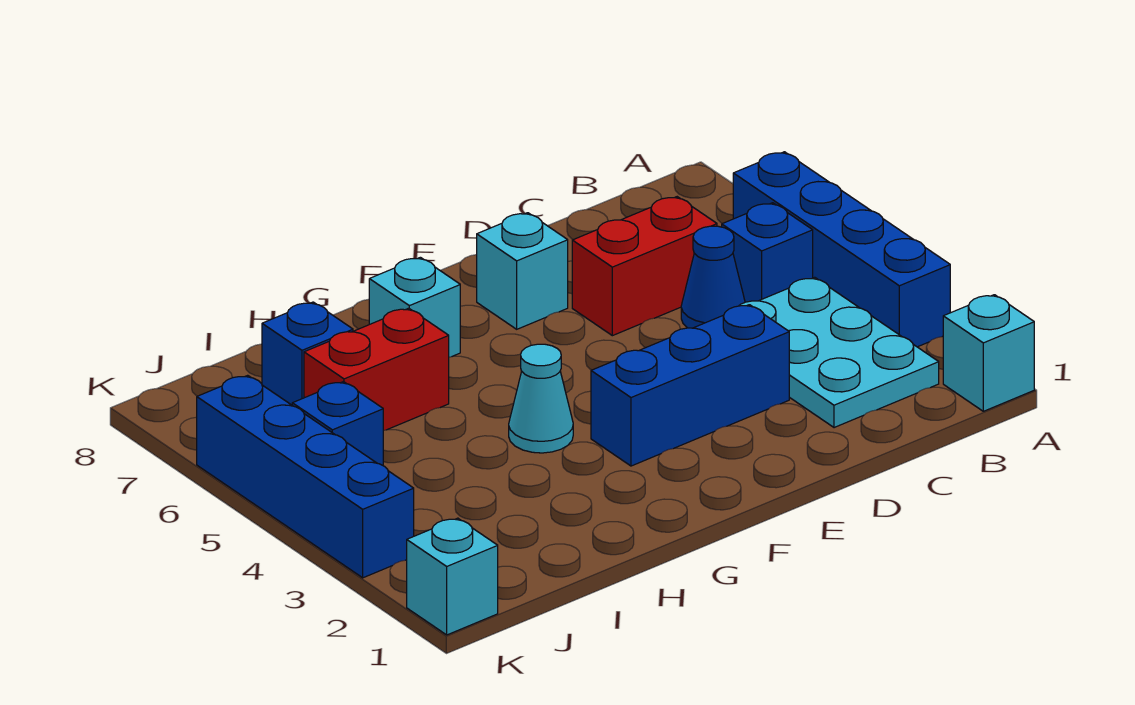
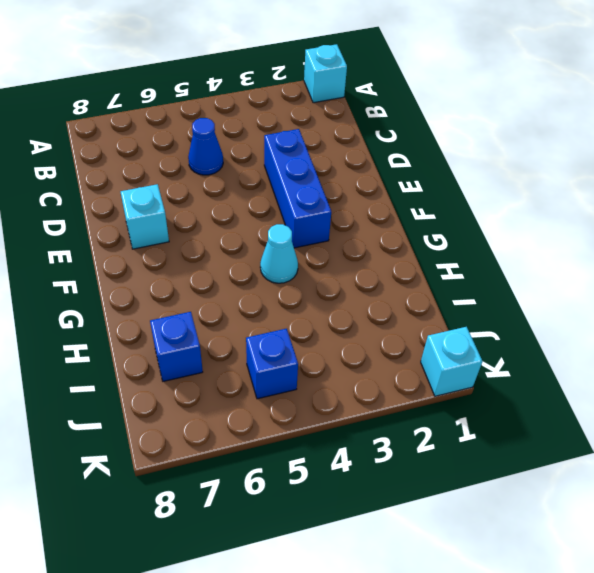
none -> blue brick A3:A6 level 1
none -> cyan plate B2:C4 level 1
none -> blue brick B5 level 1

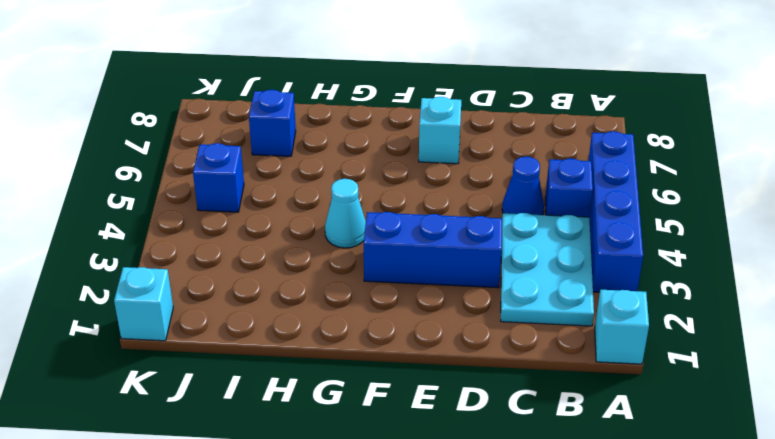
none -> red brick C6:D6 level 1
none -> cyan brick G7 level 1
none -> red brick H6:I6 level 1

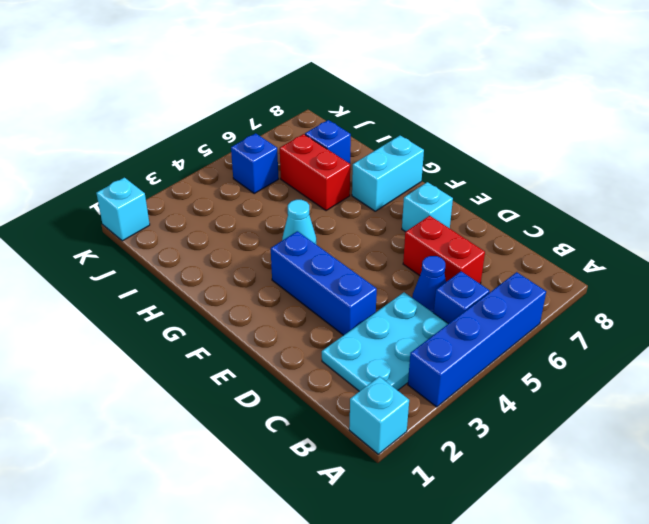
cyan brick G7:G8 level 1 -> cyan brick G7 level 1
none -> blue brick K3:K6 level 1

